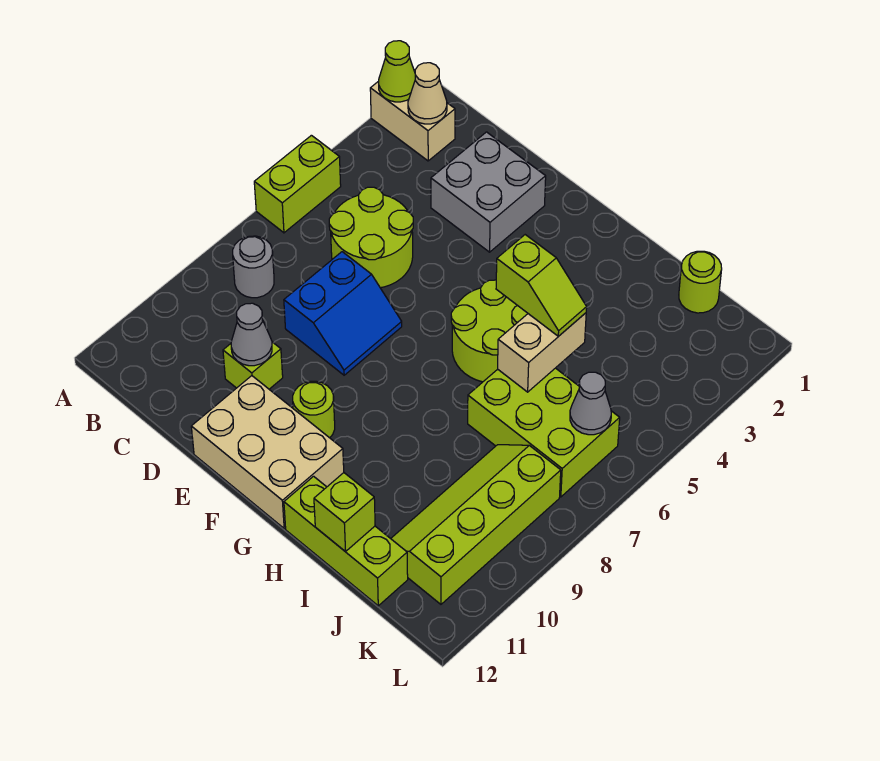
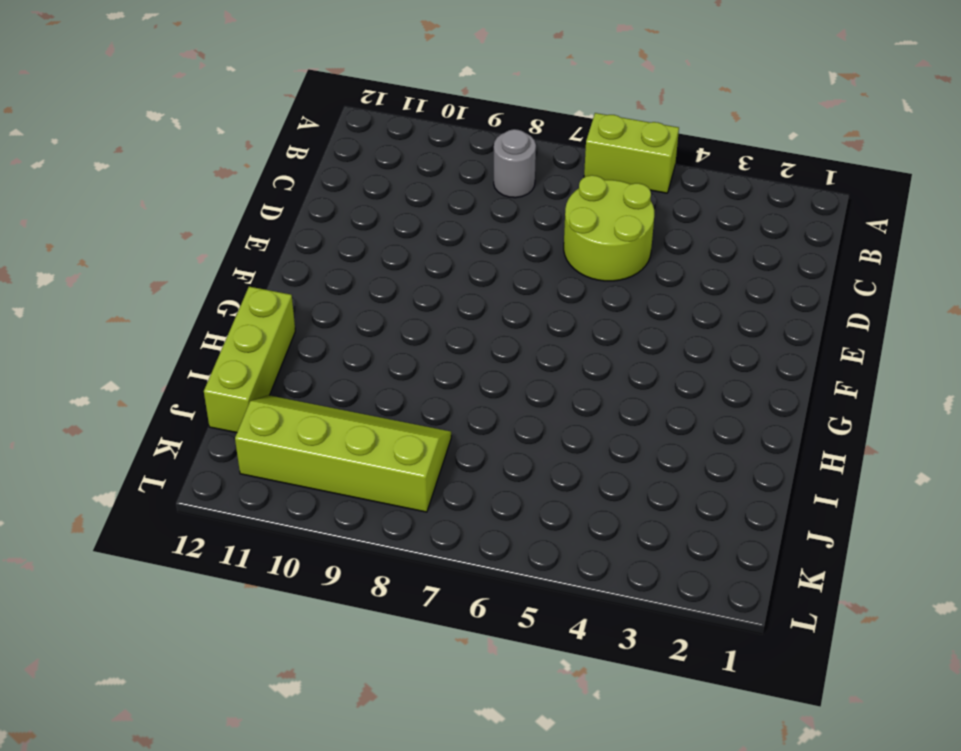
none -> tan brick A2:B2 level 1
none -> grey brick D2:E3 level 1
none -> blue slope D7:E8 level 1 top D

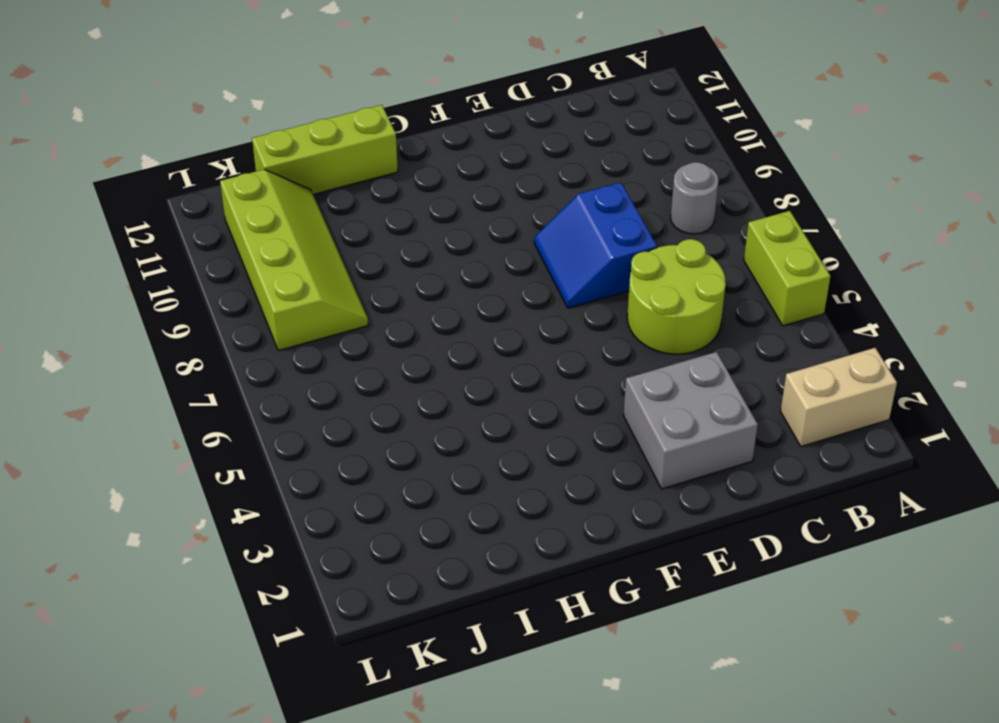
none -> lime brick D10 level 1
none -> tan brick E11:G12 level 1
none -> lime round brick F10 level 1

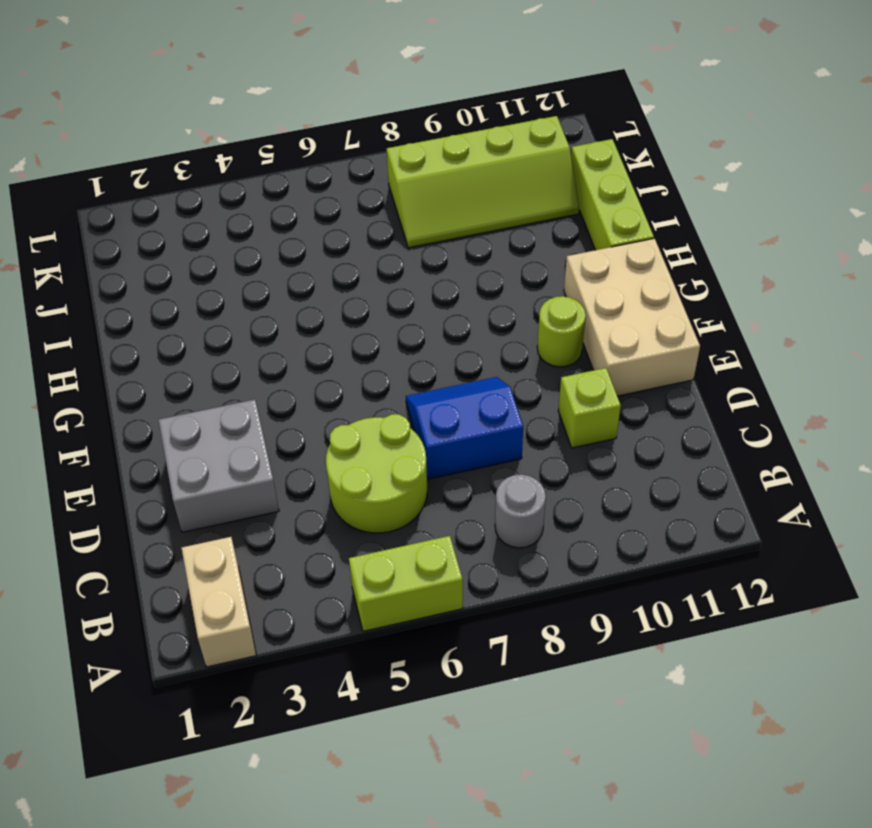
none -> lime round brick G5:H6 level 1
none -> lime brick I6:K7 level 1
none -> lime round brick J1 level 1

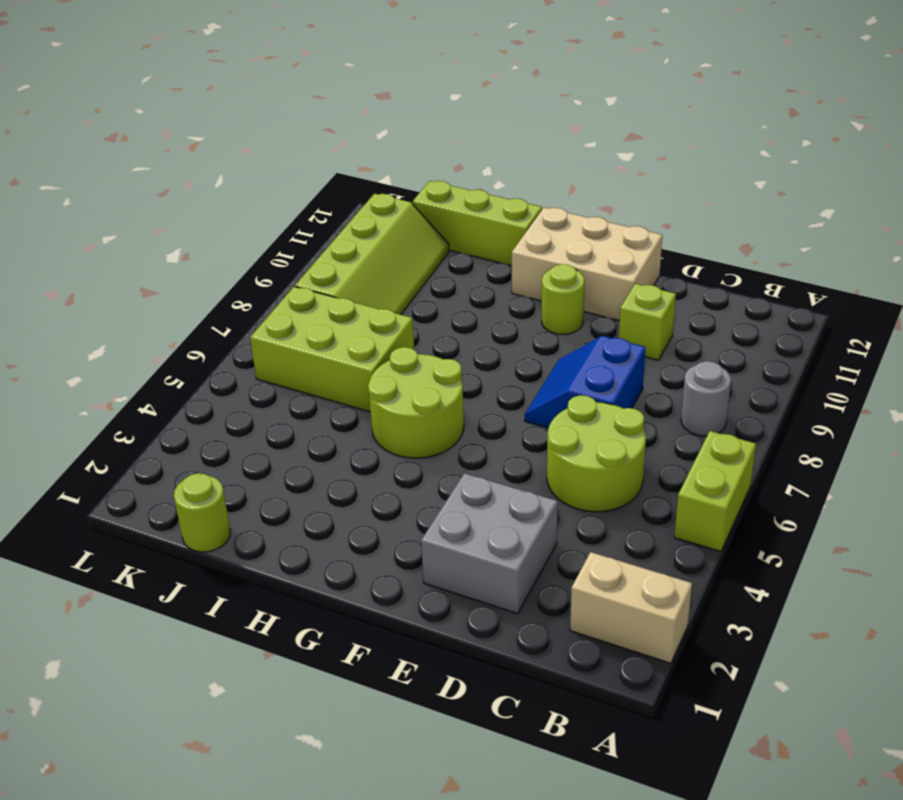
none -> lime cone A2 level 2
none -> tan cone B2 level 2
none -> grey cone D10 level 2

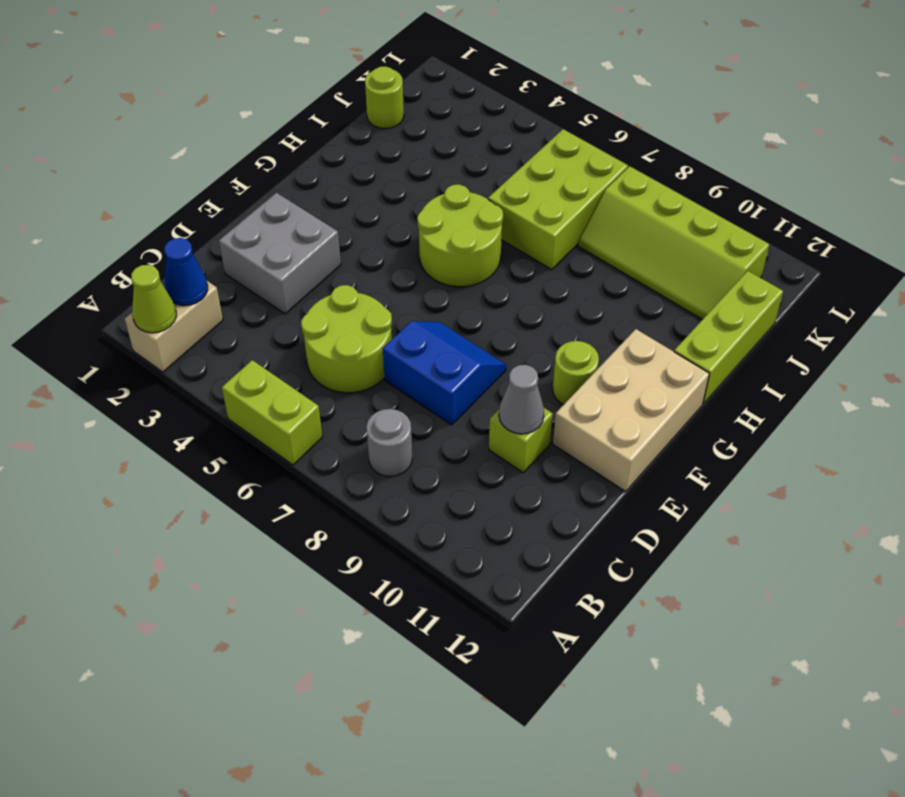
blue cone B2 level 2 -> tan cone B2 level 2
none -> tan brick I5:I6 level 2
none -> lime brick I12 level 2
none -> grey cone K6 level 2

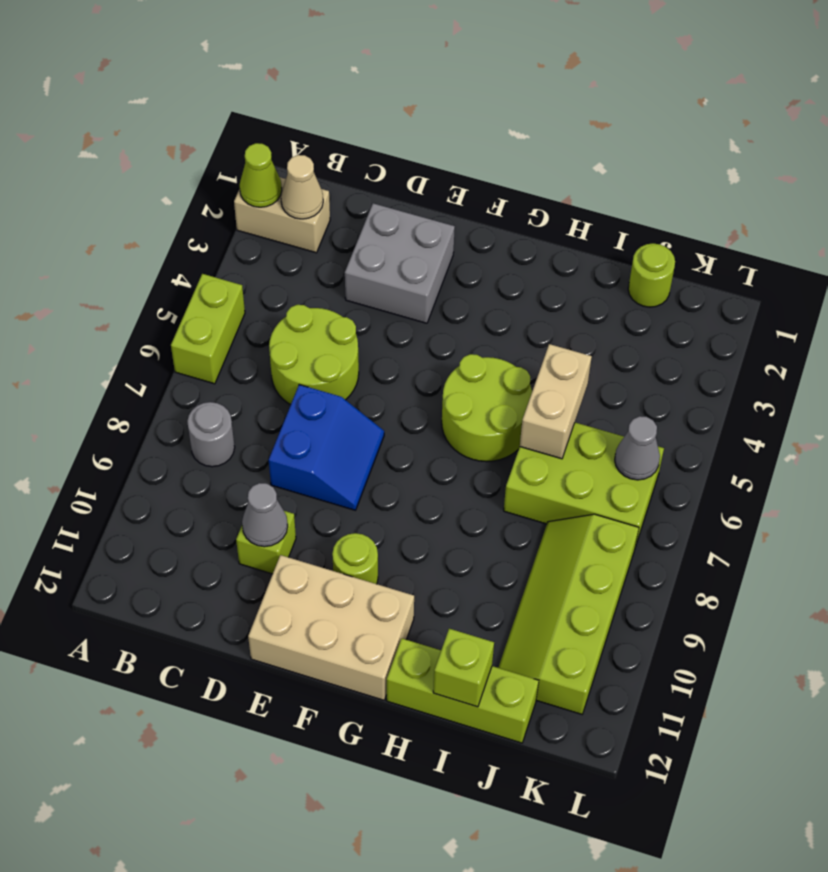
none -> lime slope H5:I5 level 3 top H

